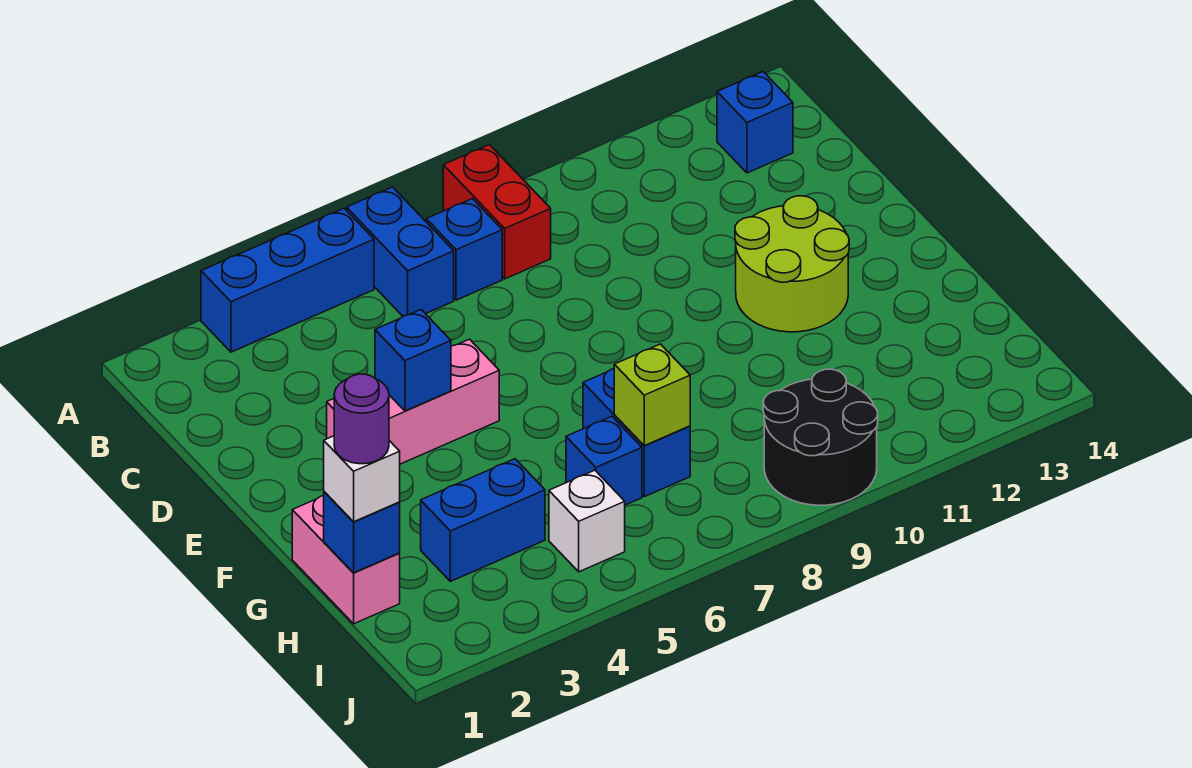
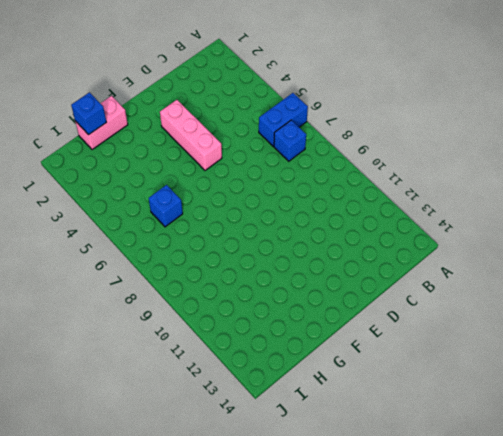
none -> blue brick A3:A5 level 1
none -> red brick A8:B8 level 1
none -> blue brick B13 level 1

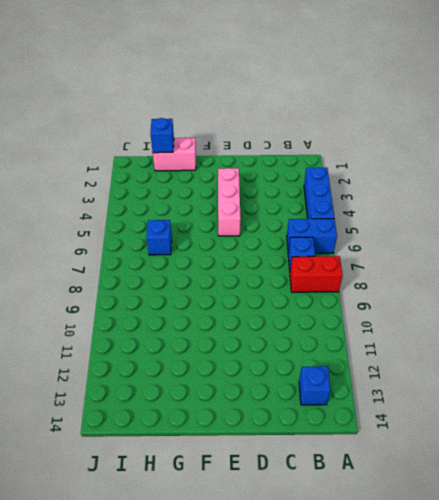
none -> lime round brick E11:F12 level 1
none -> blue brick G7:H7 level 1
none -> blue brick H3:H4 level 1

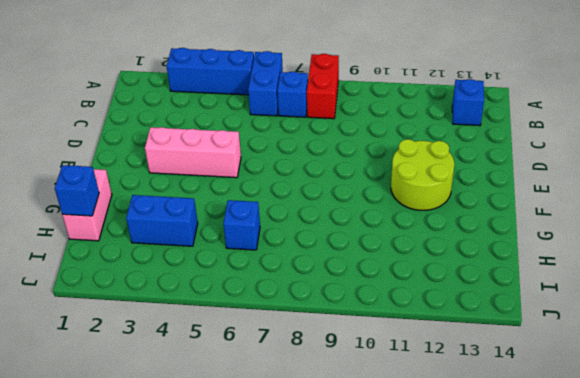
none -> blue brick G7:H7 level 1
none -> white brick I5 level 1
none -> black round brick I9:J10 level 1

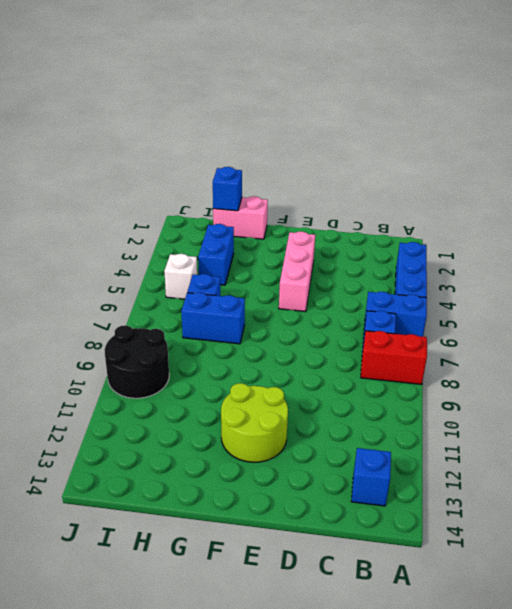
none -> blue brick E4 level 2
none -> lime brick H7 level 2
none -> white brick H1 level 3

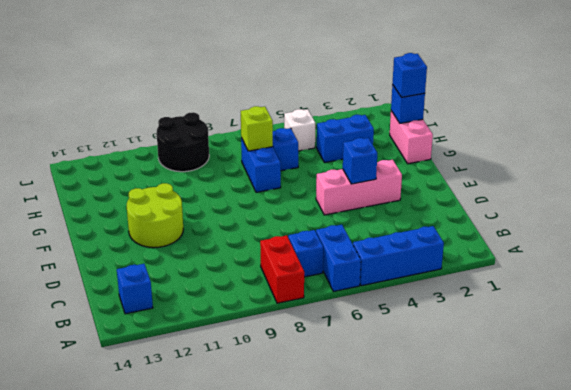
blue brick H1 level 3 -> white brick H1 level 3
none -> purple round brick H1 level 4

